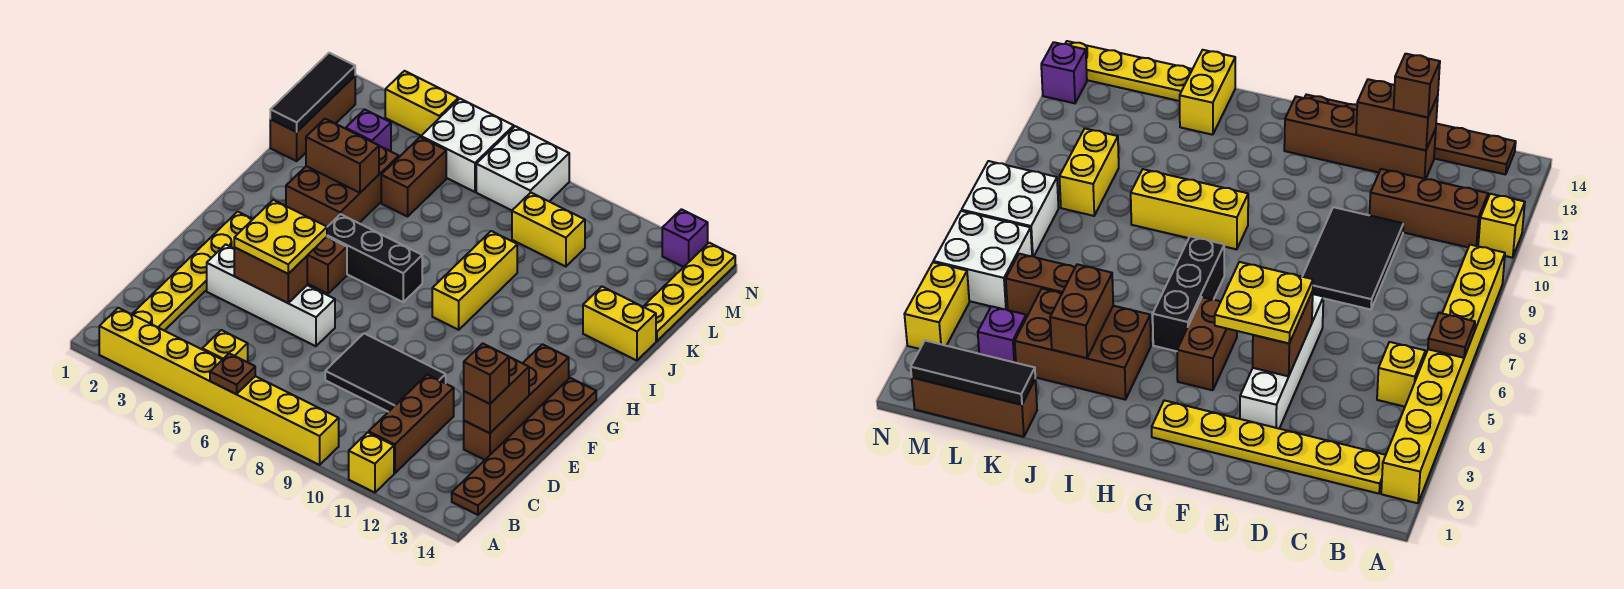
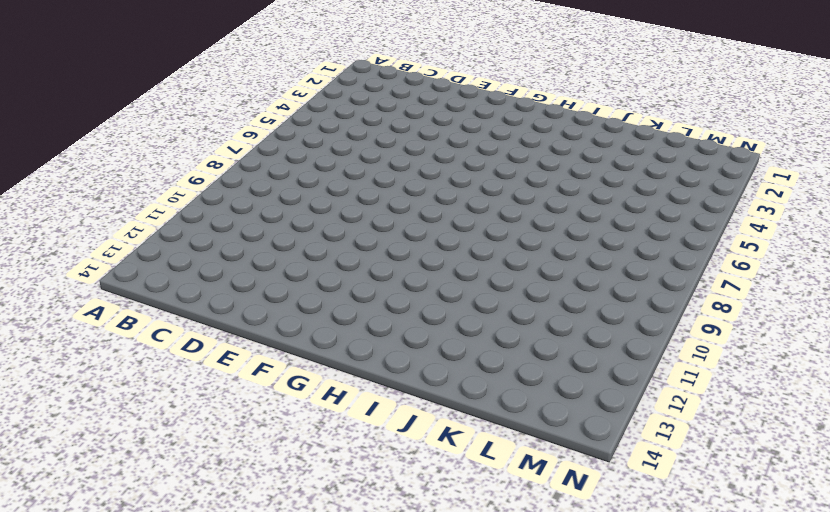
none -> yellow brick A2:A9 level 1
none -> yellow brick A11 level 1
none -> yellow plate B2:G2 level 1
none -> yellow brick B5 level 1

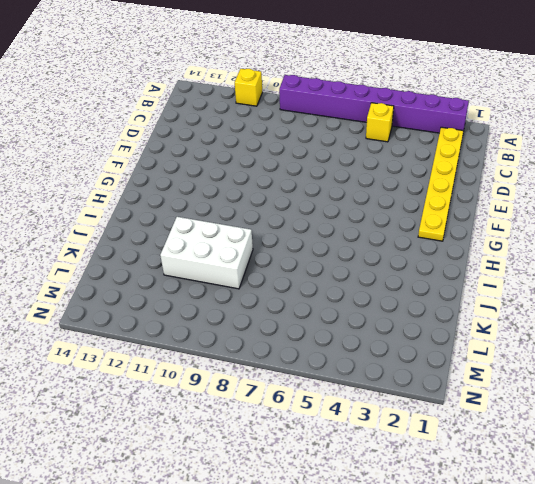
purple brick A2:A9 level 1 -> yellow brick A2:A9 level 1
white brick J9:K11 level 1 -> yellow brick H9:J9 level 1
none -> brown brick B11:D11 level 1
none -> brown plate B14:G14 level 1
none -> black tile D8:E10 level 1
none -> brown brick D13:G13 level 1

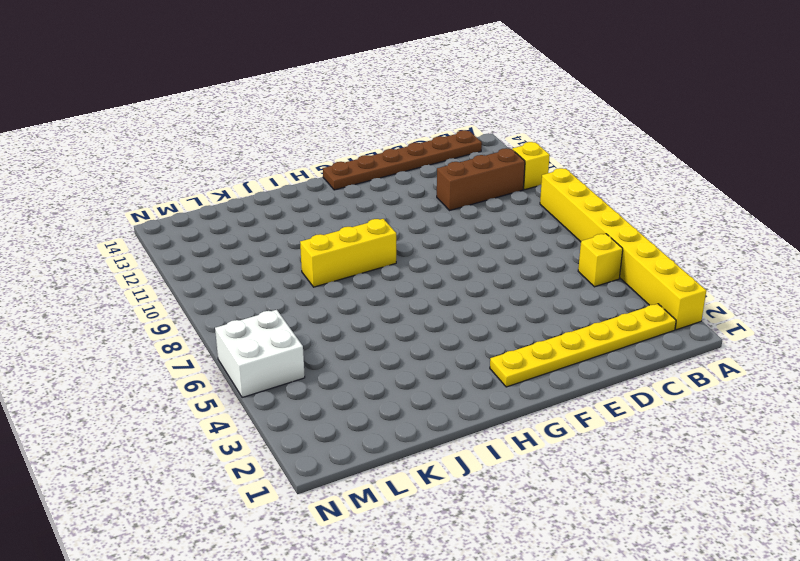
none -> black tile D8:E10 level 1
none -> brown brick D13:G13 level 1
none -> white brick E3:E6 level 1
none -> brown brick G4:G5 level 1

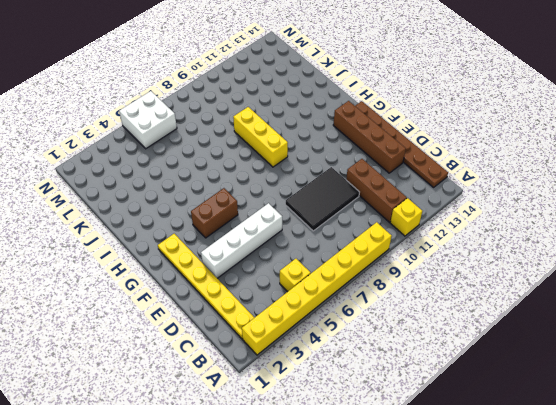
none -> black brick H5:H7 level 1
none -> brown brick I3:K4 level 1
none -> yellow brick J13:J14 level 1
none -> brown brick K1:M1 level 1

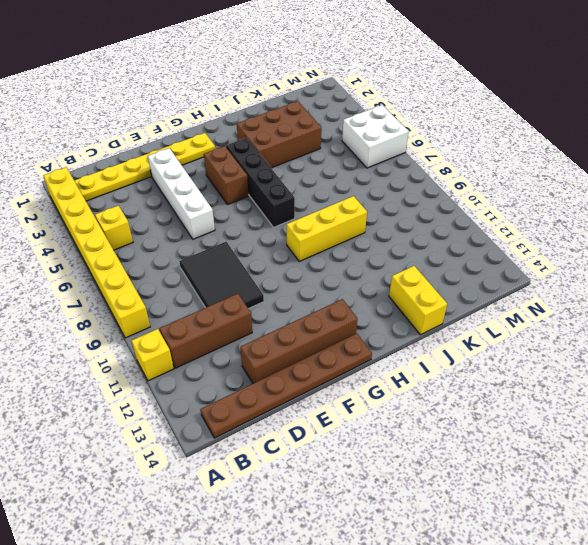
black brick H4:H7 level 1 -> black brick H5:H7 level 1
none -> brown brick K1:M1 level 1
none -> brown brick K5:L5 level 1
none -> yellow plate K14:N14 level 1
none -> purple brick L3 level 1

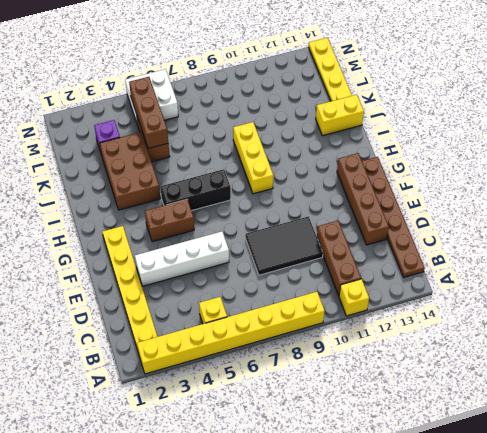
brown brick K5:M5 level 2 -> brown brick K1:M1 level 1
none -> yellow brick L9:L10 level 1
none -> white brick M7:N8 level 1
none -> yellow brick N3:N4 level 1
none -> purple brick N13 level 1

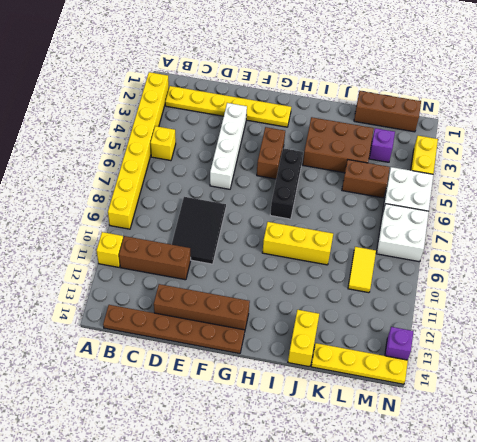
yellow tile L9:L10 level 1 -> yellow brick L9:L10 level 1
none -> brown plate A6 level 2
none -> brown brick D13:E13 level 2
none -> brown brick E4:E5 level 2
none -> brown brick J3:J4 level 2

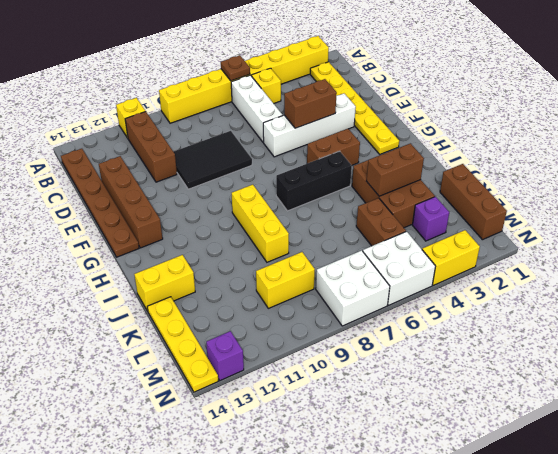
white brick B6:D6 level 1 -> none
none -> brown brick D13:E13 level 2
none -> black tile K1:M1 level 2
none -> brown brick D13 level 3
none -> yellow plate E4:F5 level 3

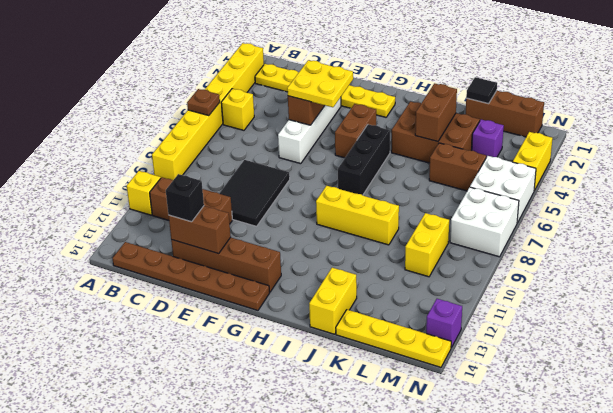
black brick D13 level 3 -> brown brick D13 level 3
black tile K1 level 2 -> black tile K1:M1 level 2

